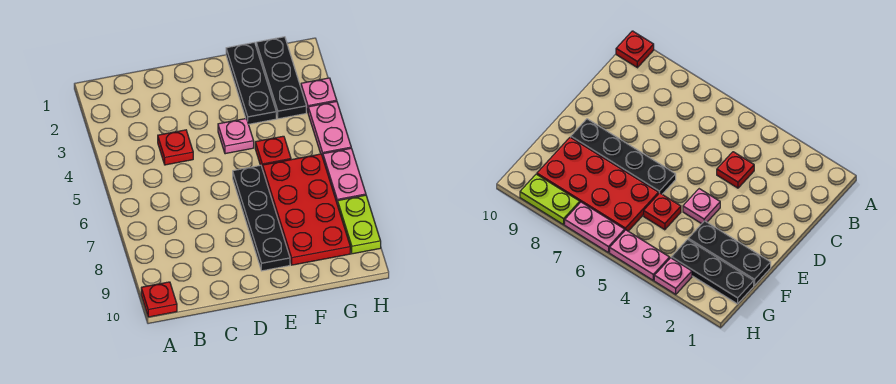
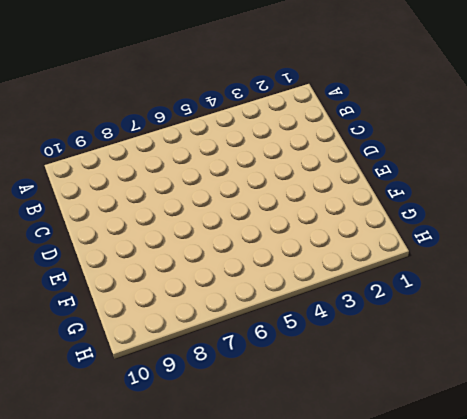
none -> red plate A10 level 1
none -> red plate C4 level 1
none -> pink plate E4 level 1

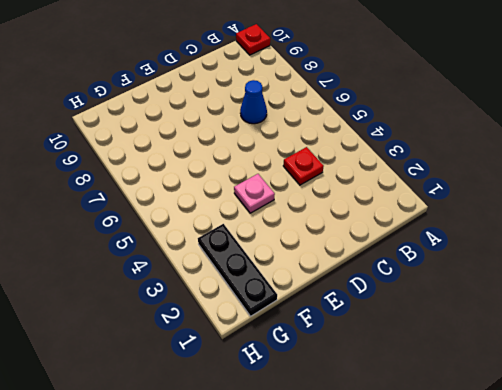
blue cone C7 level 1 -> none
none -> black plate E6:E9 level 1
none -> black plate F1:F3 level 1
none -> red plate F5 level 1

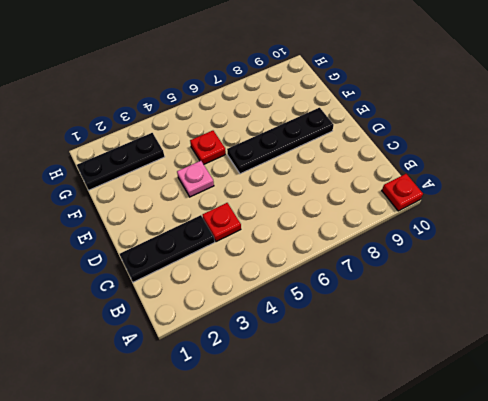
black plate C1:C3 level 1 -> black plate F1:F3 level 1
none -> red plate F6:G9 level 1
none -> pink plate H3 level 1
none -> pink plate H4:H5 level 1

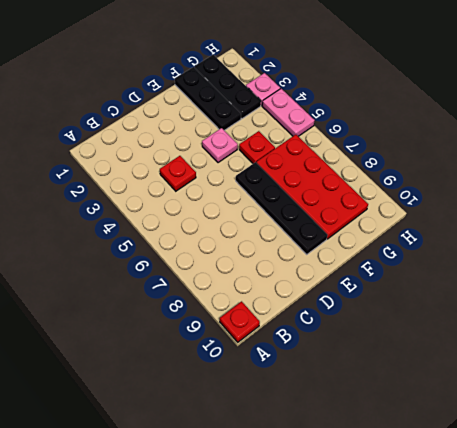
none -> pink plate H6:H7 level 1
none -> lime plate H8:H9 level 1

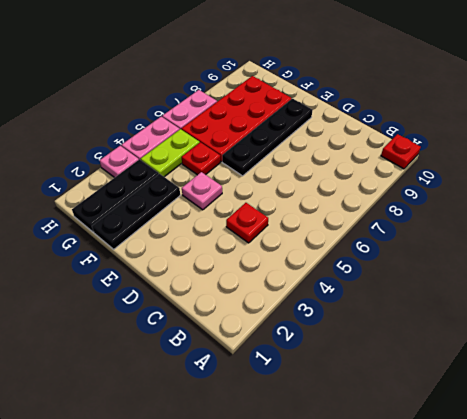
lime plate G4:G5 level 1 -> lime plate H8:H9 level 1

